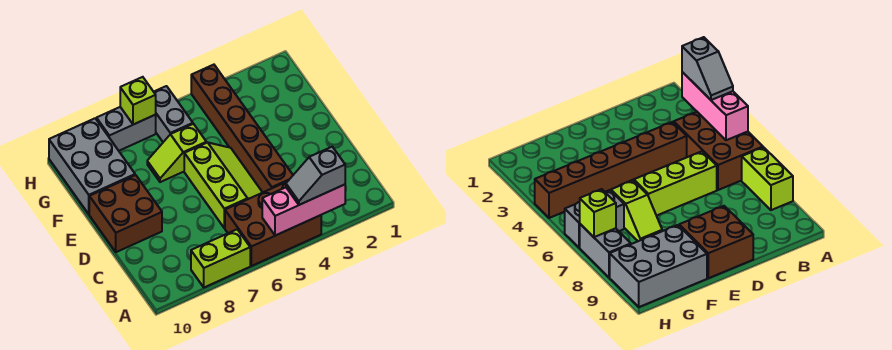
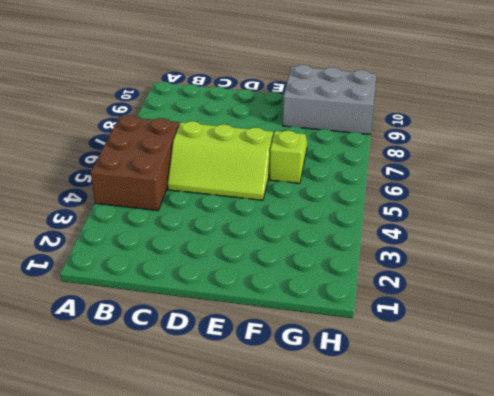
none -> lime brick A7:A8 level 1
none -> brown brick C4:H4 level 1
none -> brown brick D9:E10 level 1

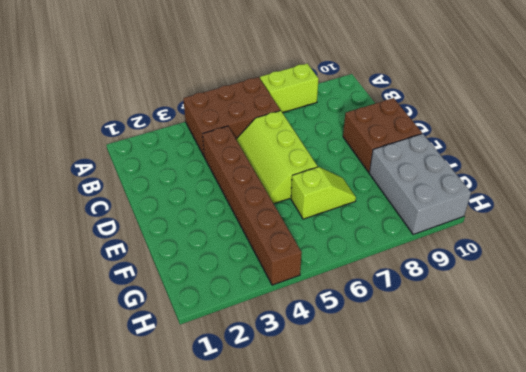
none -> grey brick G6:H6 level 1
none -> grey brick H7:H8 level 1
none -> pink brick A3:A5 level 2

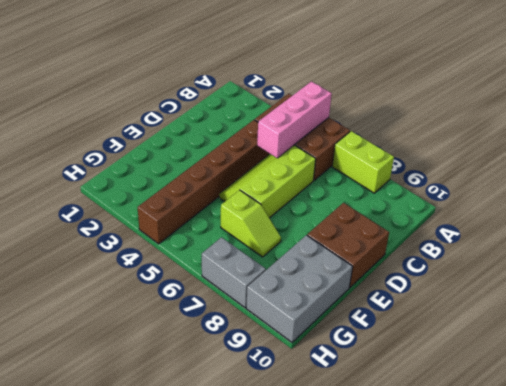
pink brick A5:C5 level 2 -> pink brick A3:A5 level 2
none -> grey brick G6:H6 level 1
none -> lime brick H7 level 2
none -> grey slope A3:A4 level 3 top 3

